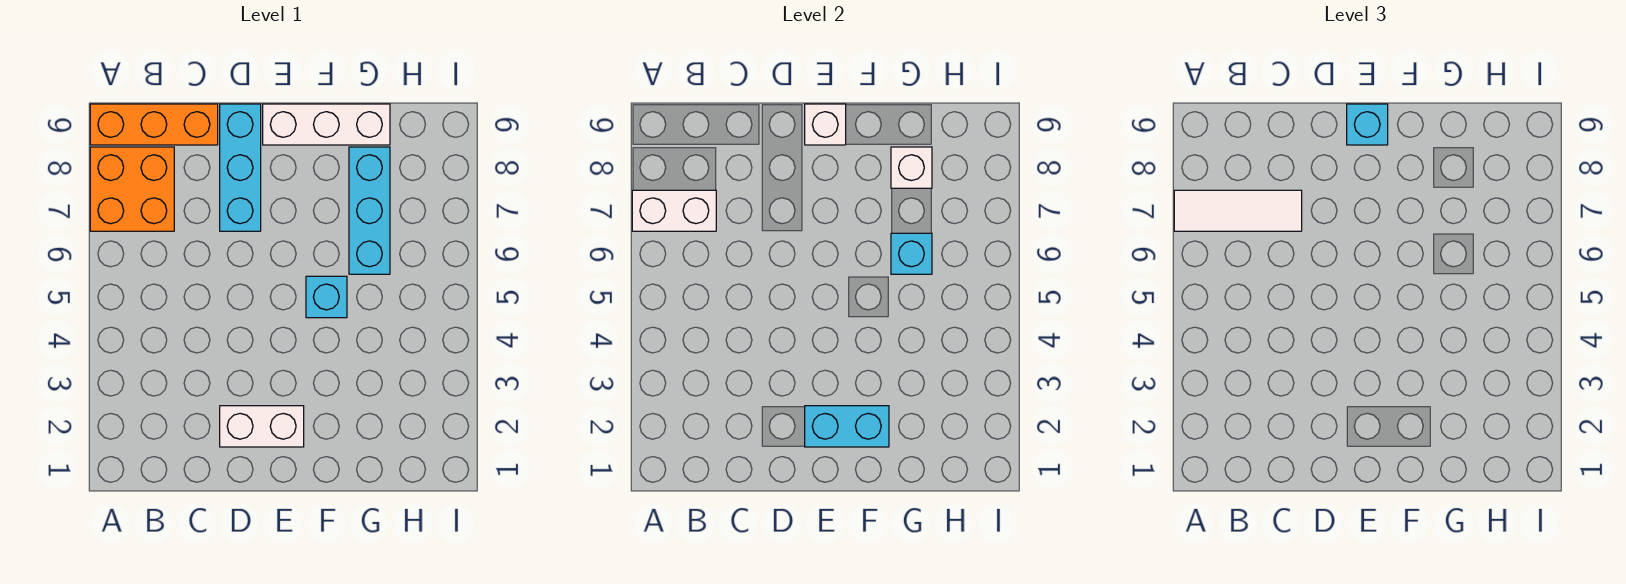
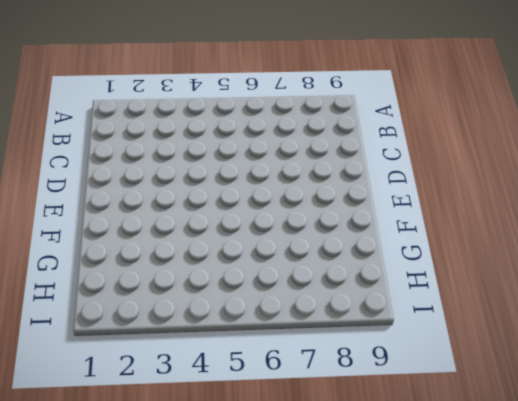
none -> orange brick A7:B8 level 1
none -> orange brick A9:C9 level 1
none -> white brick D2:E2 level 1

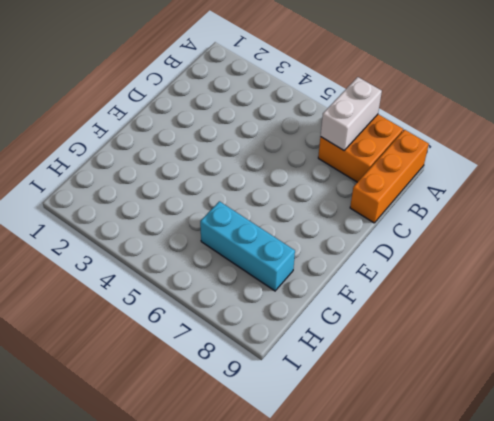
none -> white brick D2:E2 level 1
none -> cyan brick D7:D9 level 1
none -> white brick E9:G9 level 1

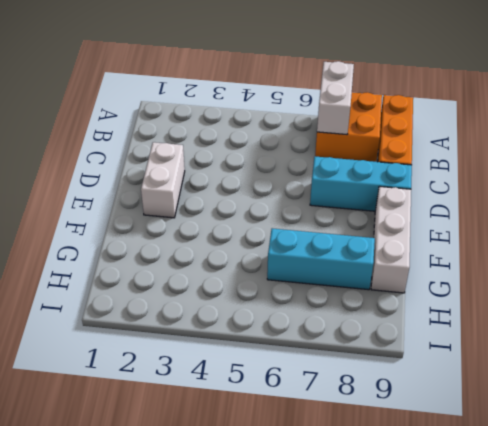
none -> cyan brick F5 level 1
none -> cyan brick E2:F2 level 2
none -> white brick E9 level 2

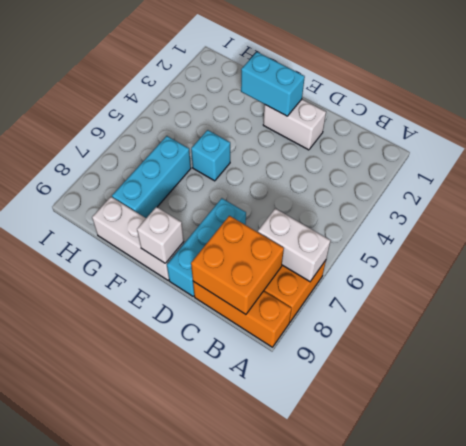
orange brick B8:C9 level 2 -> none
none -> cyan brick G6 level 2
none -> white brick G8 level 2
none -> white tile A7:C7 level 3

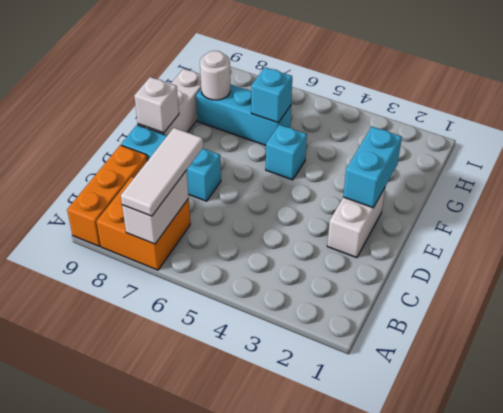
white round brick G8 level 2 -> white brick G8 level 2
none -> cyan brick E9 level 3

